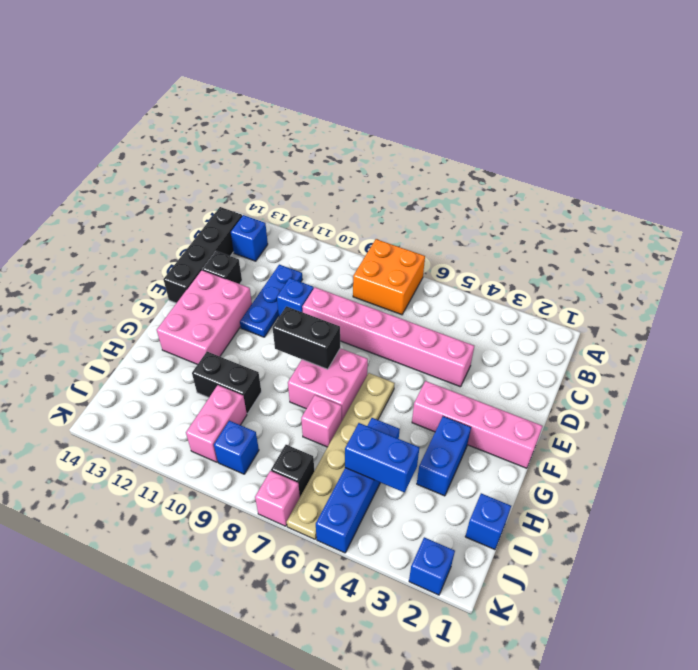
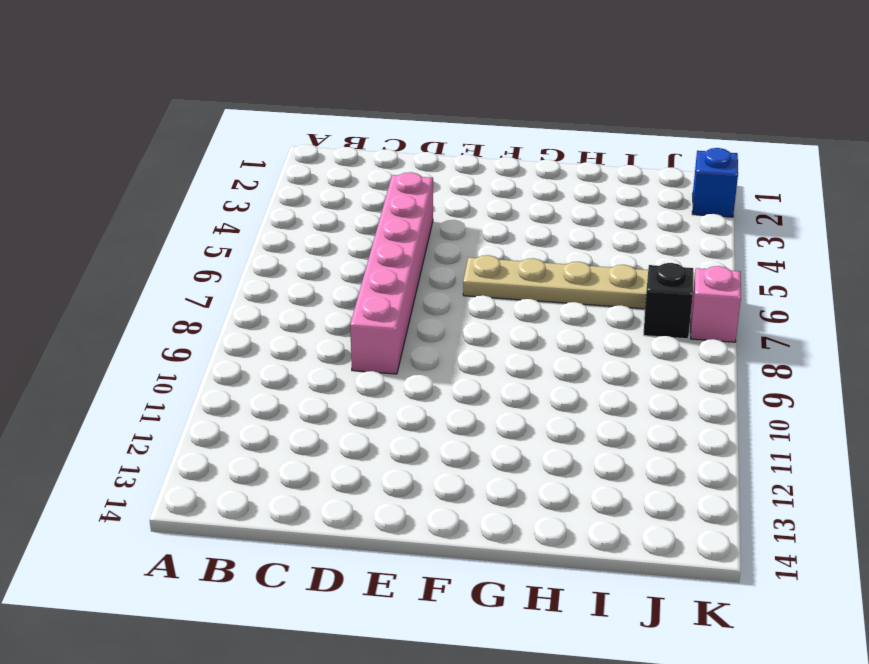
none -> orange brick A7:B8 level 1
none -> blue brick B13 level 1
none -> black brick B14:E14 level 1

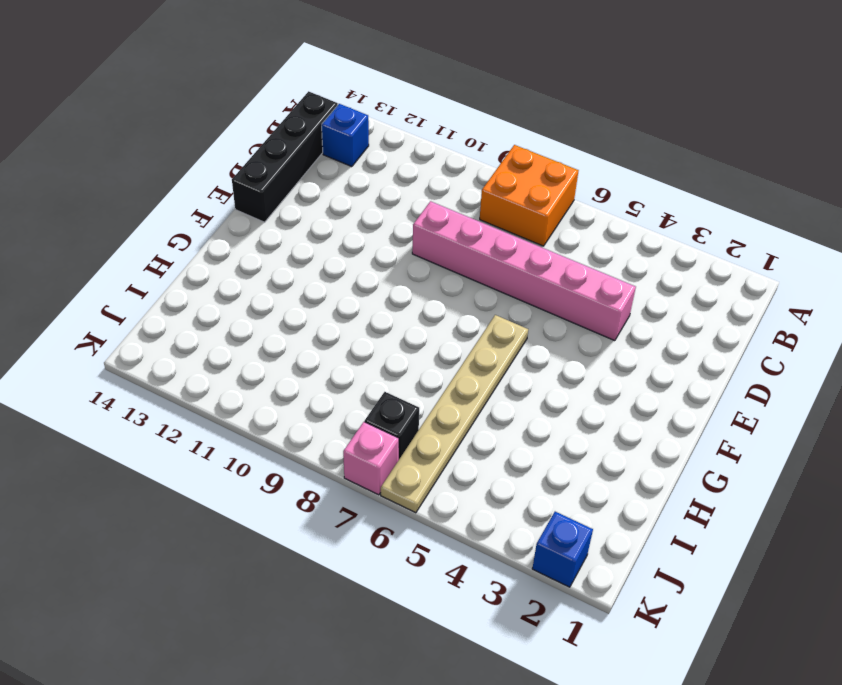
none -> blue plate C11:E11 level 1
none -> blue brick D10 level 1
none -> black brick D13 level 1

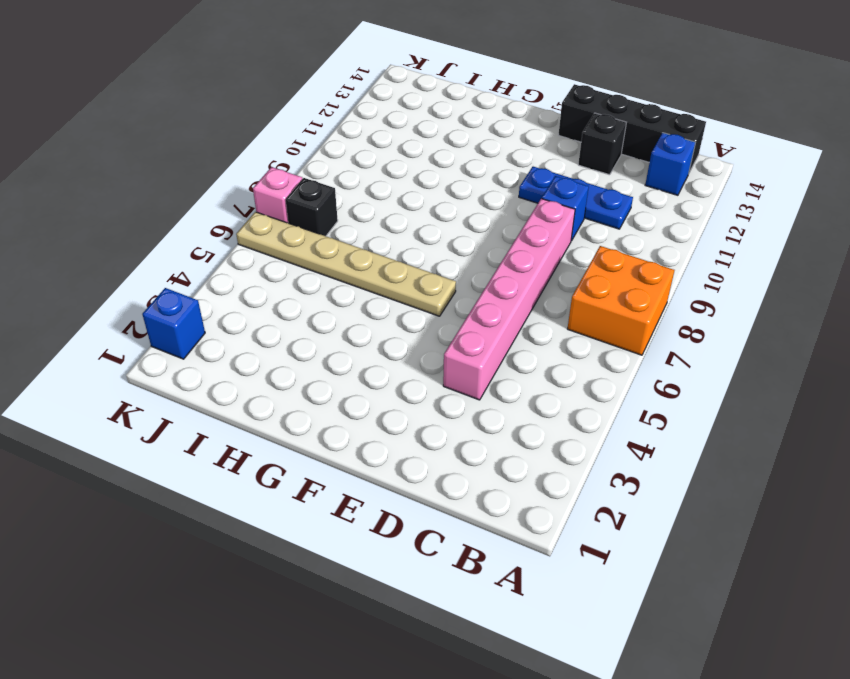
none -> pink brick E12:G13 level 1
none -> pink brick F1:F4 level 1
none -> pink brick F7:G8 level 1

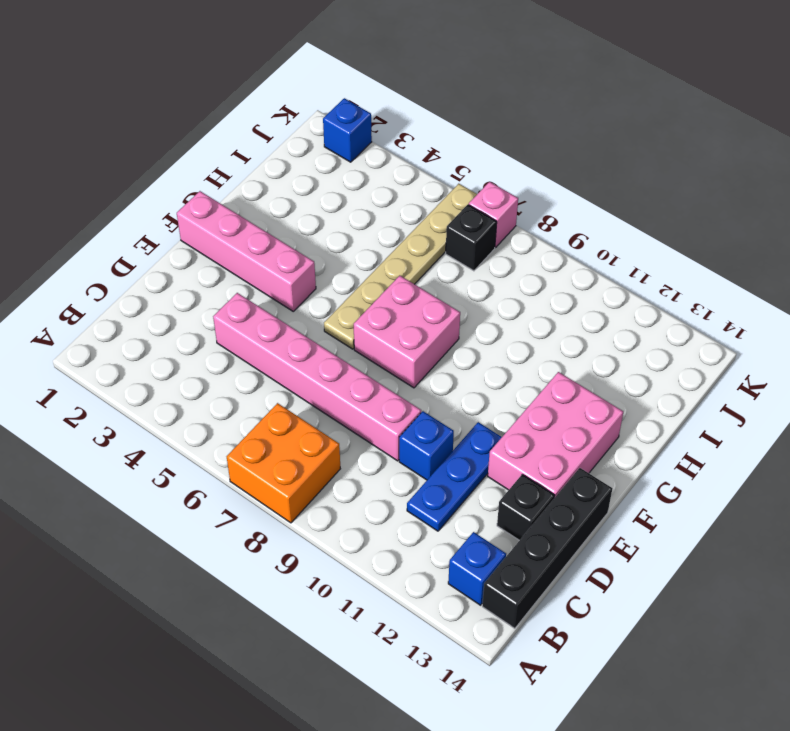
none -> blue brick G3:H3 level 1
none -> blue brick H5:K5 level 1
none -> pink brick H7 level 1

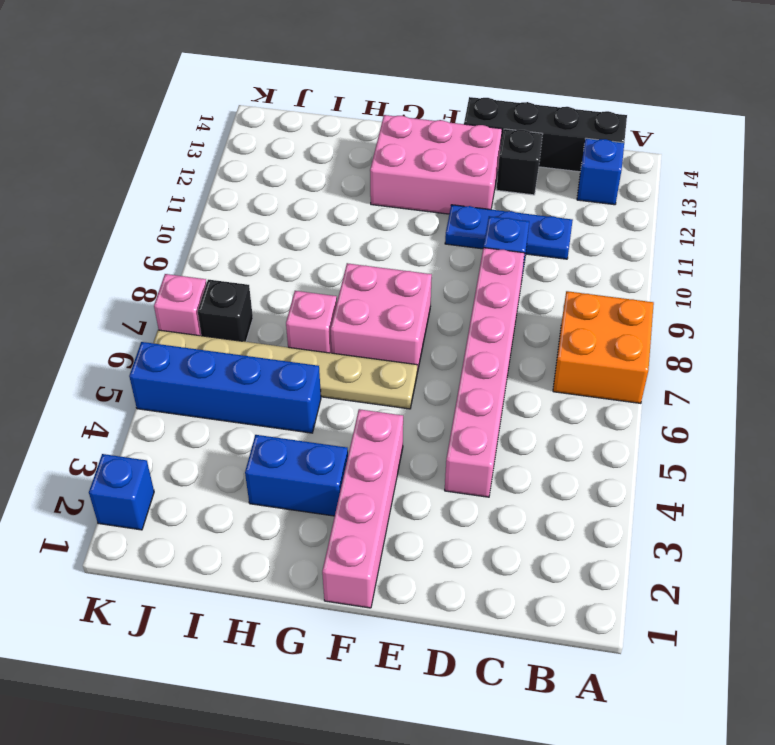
none -> black brick H10:H11 level 1
none -> blue brick I1 level 1
none -> pink brick I10:J10 level 1

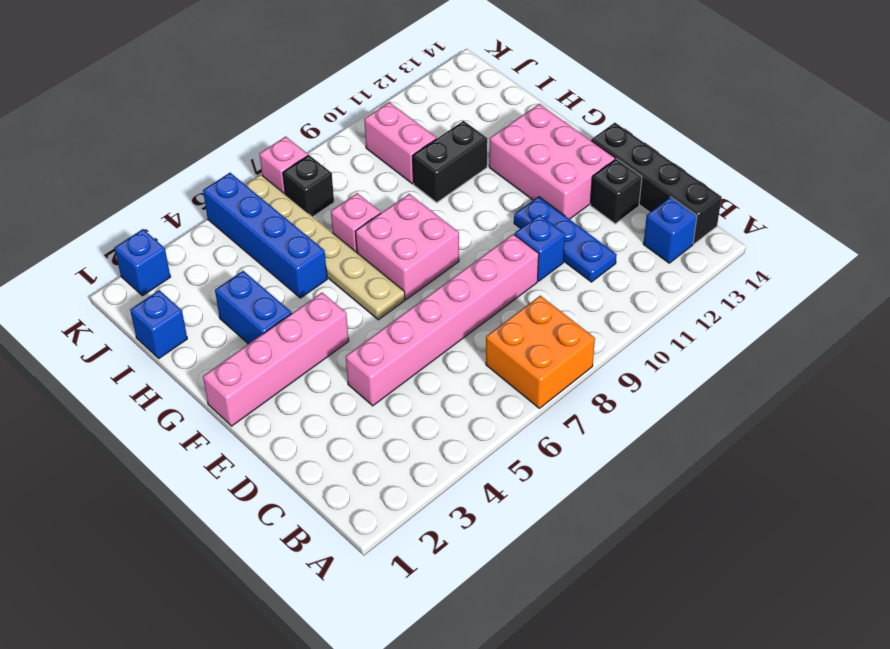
none -> blue brick J9 level 1
none -> black brick F8:F9 level 2
none -> blue brick I4:I5 level 2

